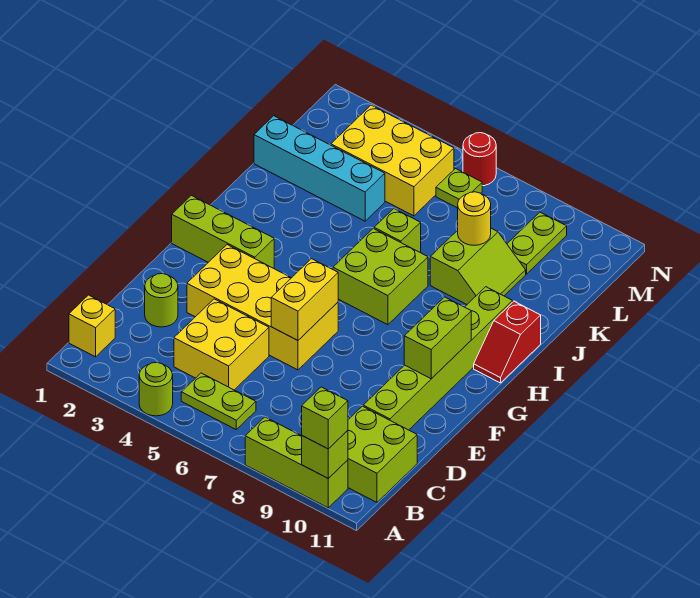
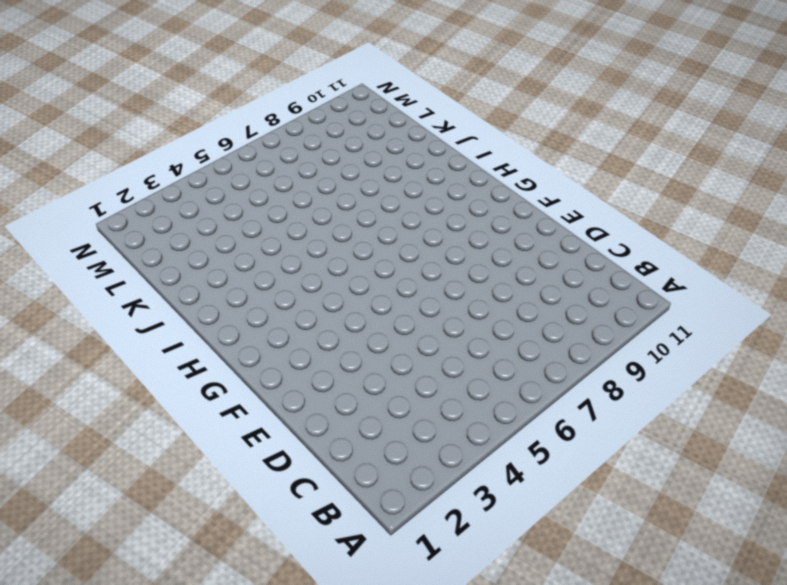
none -> lime round brick A4 level 1
none -> lime brick A8:A10 level 1
none -> yellow brick B1 level 1

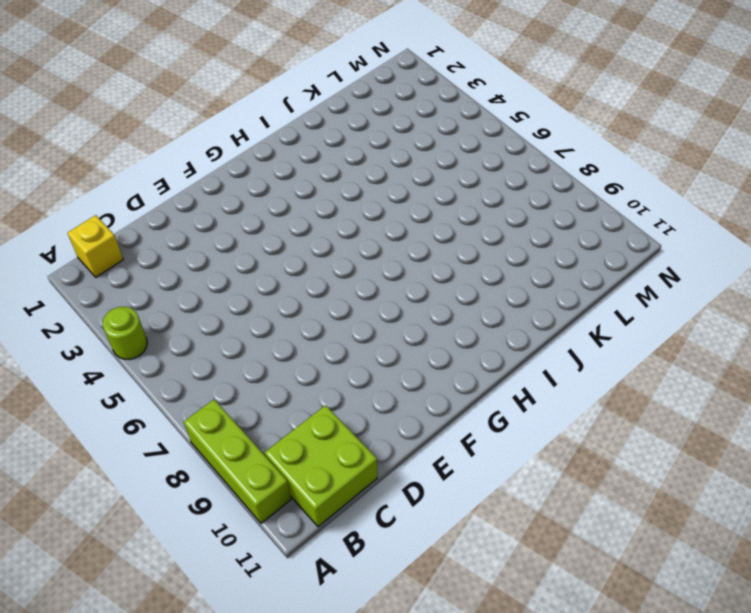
none -> lime plate B5:B6 level 1
none -> yellow brick C4:D5 level 1
none -> lime round brick D2 level 1

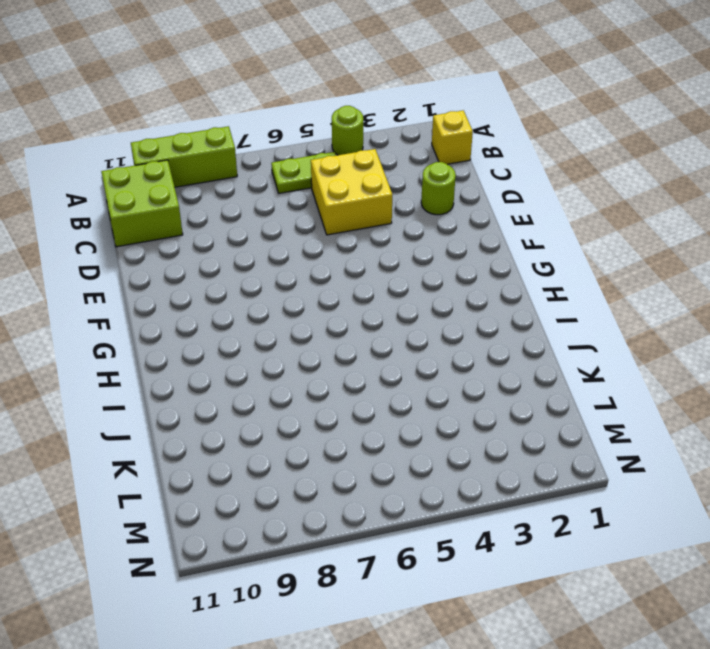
none -> lime brick D10:I10 level 1
none -> yellow brick E3:F6 level 1
none -> lime brick G1:G3 level 1

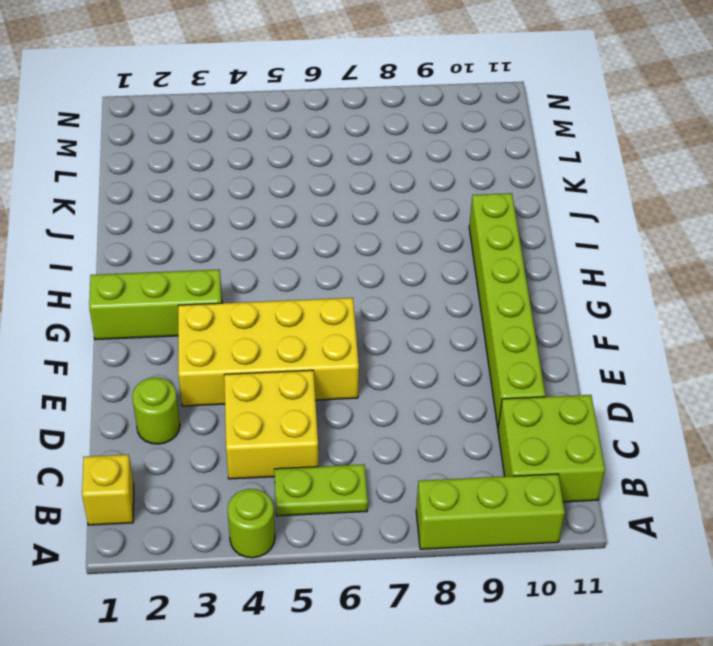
none -> lime brick H6:I7 level 1
none -> red slope H11:I11 level 1 top I
none -> lime brick J6 level 1

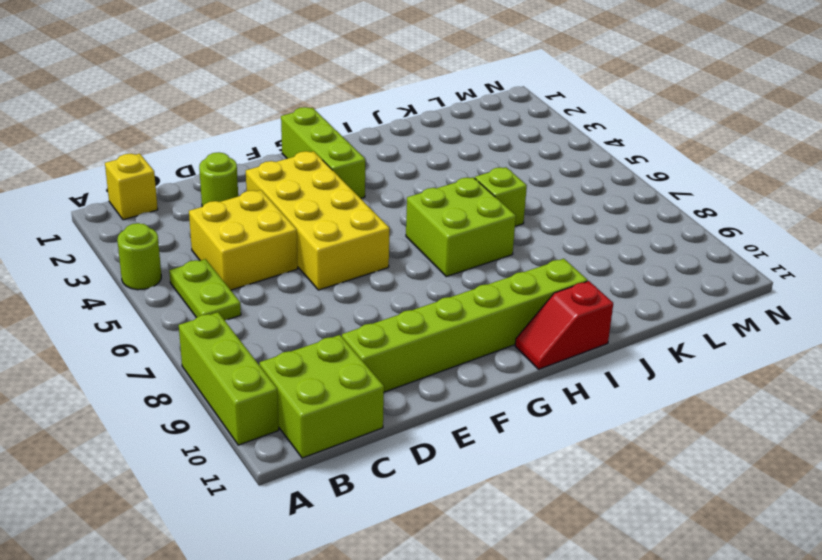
none -> lime slope J8:K9 level 1 top 8
none -> cyan brick K1:K4 level 1
none -> yellow brick L3:M5 level 1

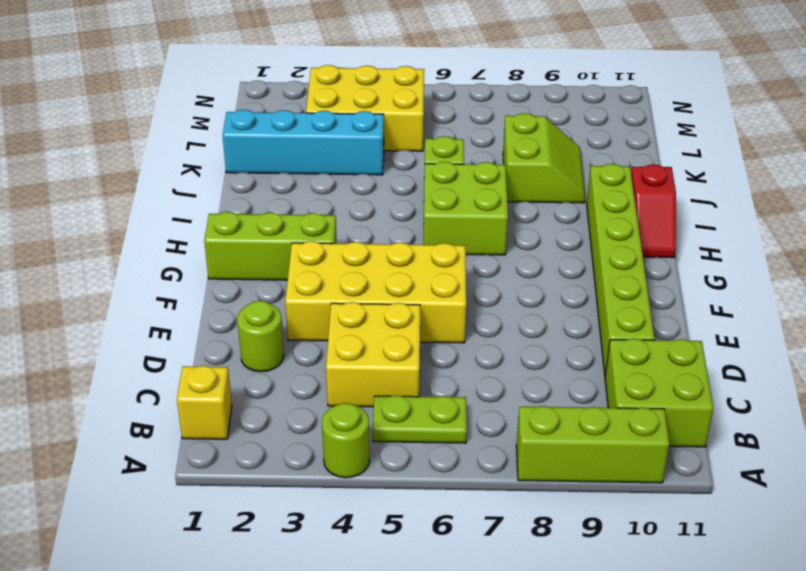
none -> lime plate L9:M9 level 1
none -> lime plate M6 level 1
none -> red round brick N6 level 1

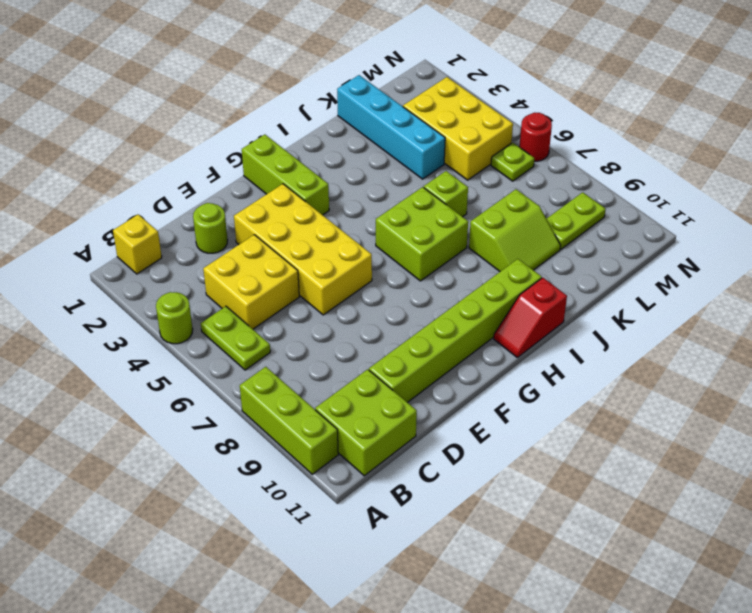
none -> lime brick A10 level 2
none -> yellow brick E6:F6 level 2
none -> lime brick F10:G10 level 2

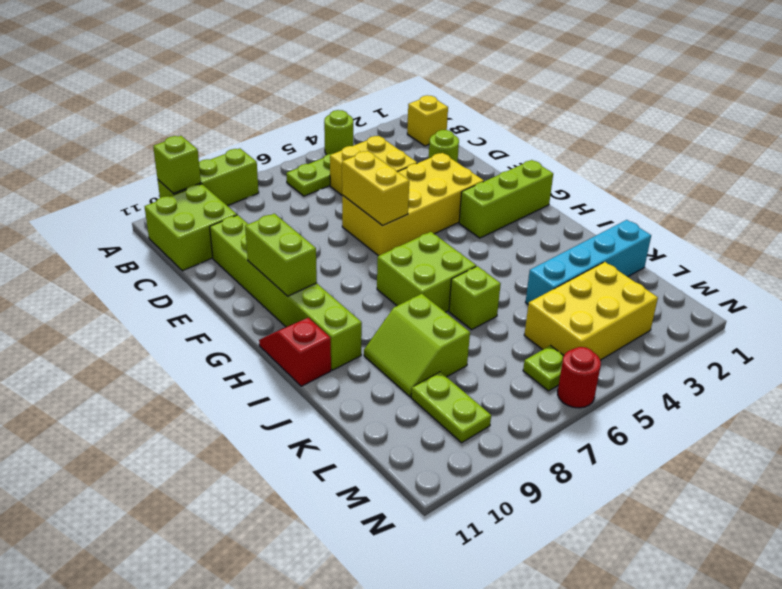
none -> yellow round brick K8 level 2
none -> lime brick A10 level 3

